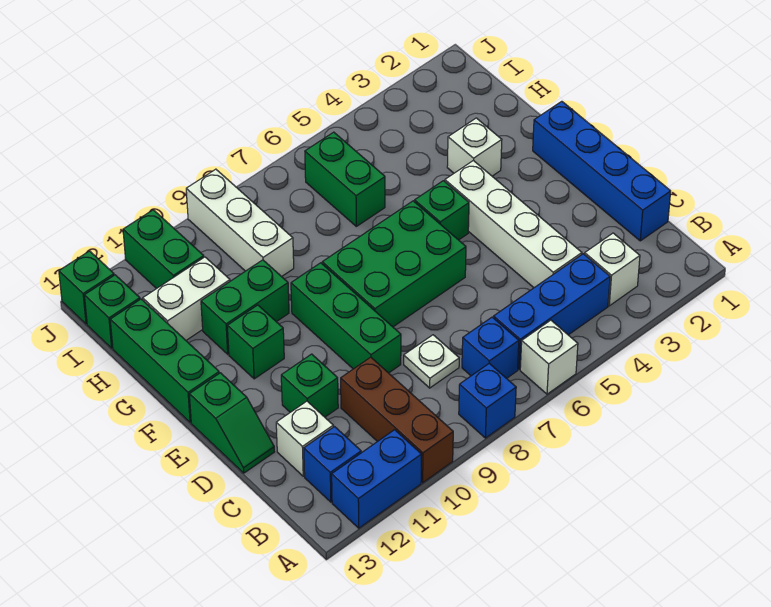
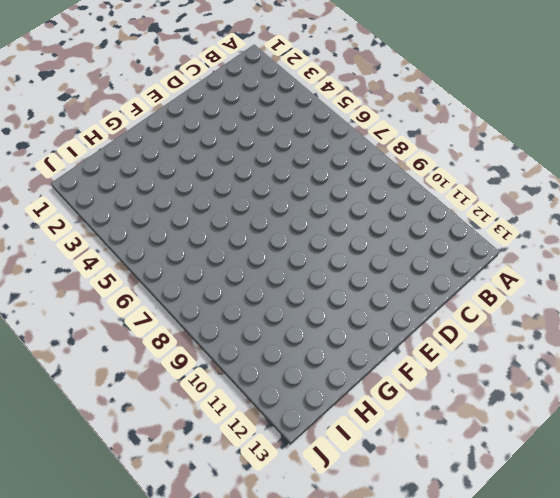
none -> white brick A6 level 1
none -> blue brick A8 level 1
none -> brown brick A10:C10 level 1

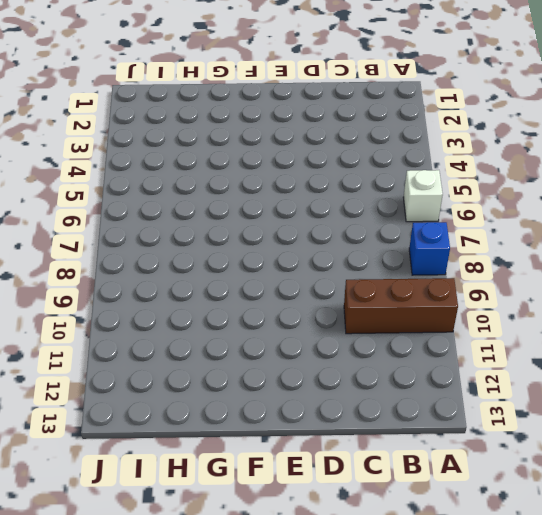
none -> blue brick A11:A12 level 1
none -> white brick B3 level 1
none -> blue brick B4:B6 level 1

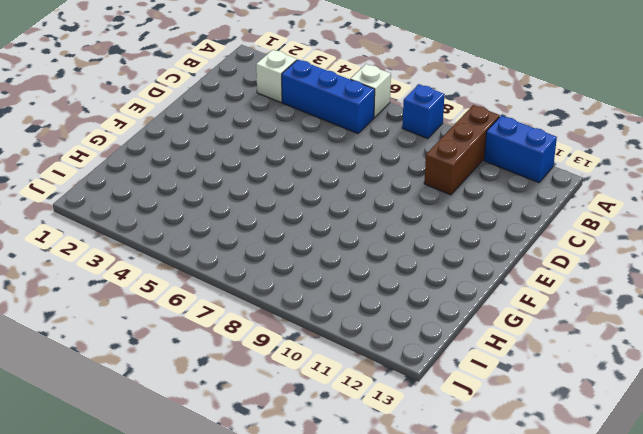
none -> blue brick B7 level 1
none -> blue brick B12 level 1
none -> blue brick C1:F1 level 1

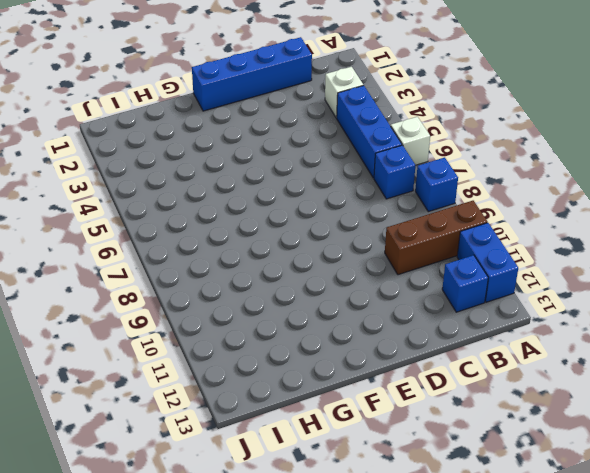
none -> white brick C4:F4 level 1
none -> white plate C8 level 1
none -> white brick C12 level 1

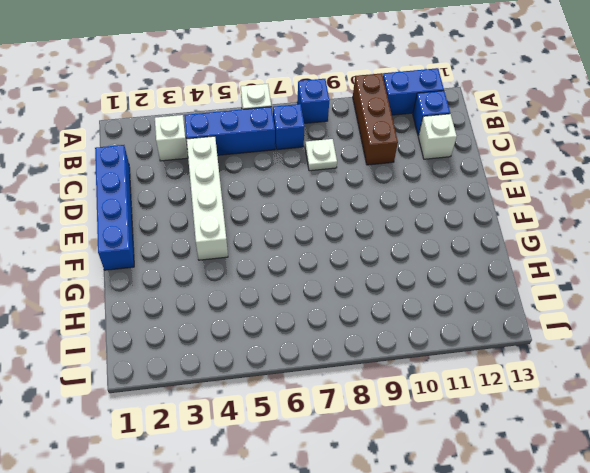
none -> green brick D9:F9 level 1
none -> green brick D11 level 1
none -> green slope D13:E13 level 1 top E

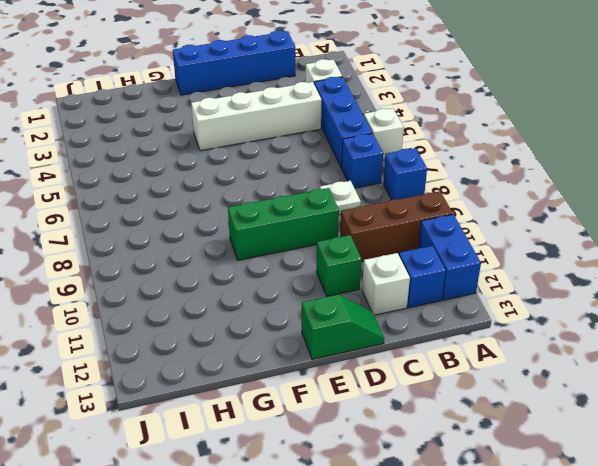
none -> green brick E6:F8 level 1
none -> green brick F5 level 1
none -> green brick F11 level 1

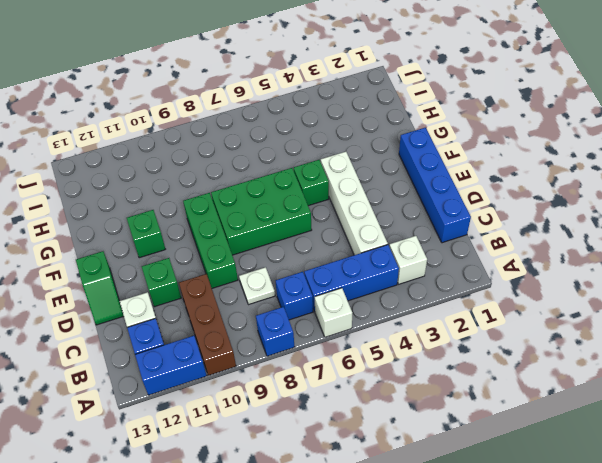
none -> green brick F13:H13 level 1
none -> white brick G3 level 1
none -> green brick G10:G11 level 1

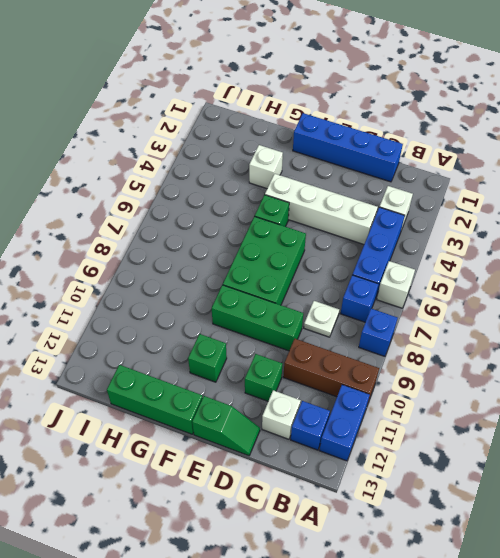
none -> green brick G10:G11 level 1
none -> green brick H6:I6 level 1
none -> white brick H9:J9 level 1

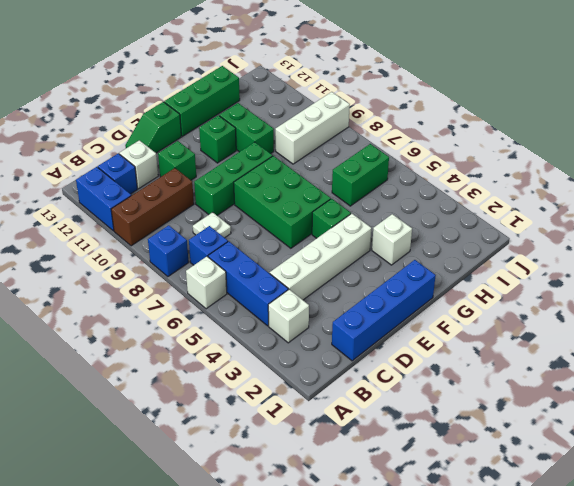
none -> white brick H11:H12 level 1
none -> green brick I11:J11 level 1
none -> green brick I13 level 1

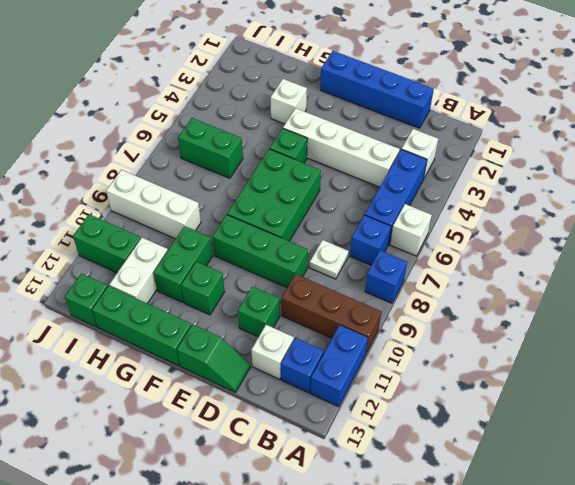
none -> green brick J13 level 1

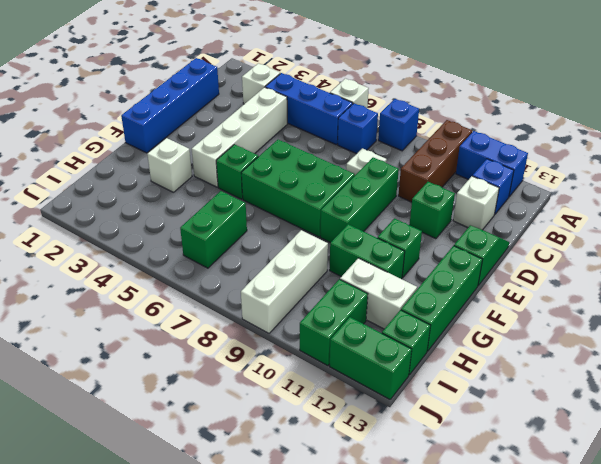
green brick J12:J13 level 1 -> green brick J13 level 1

